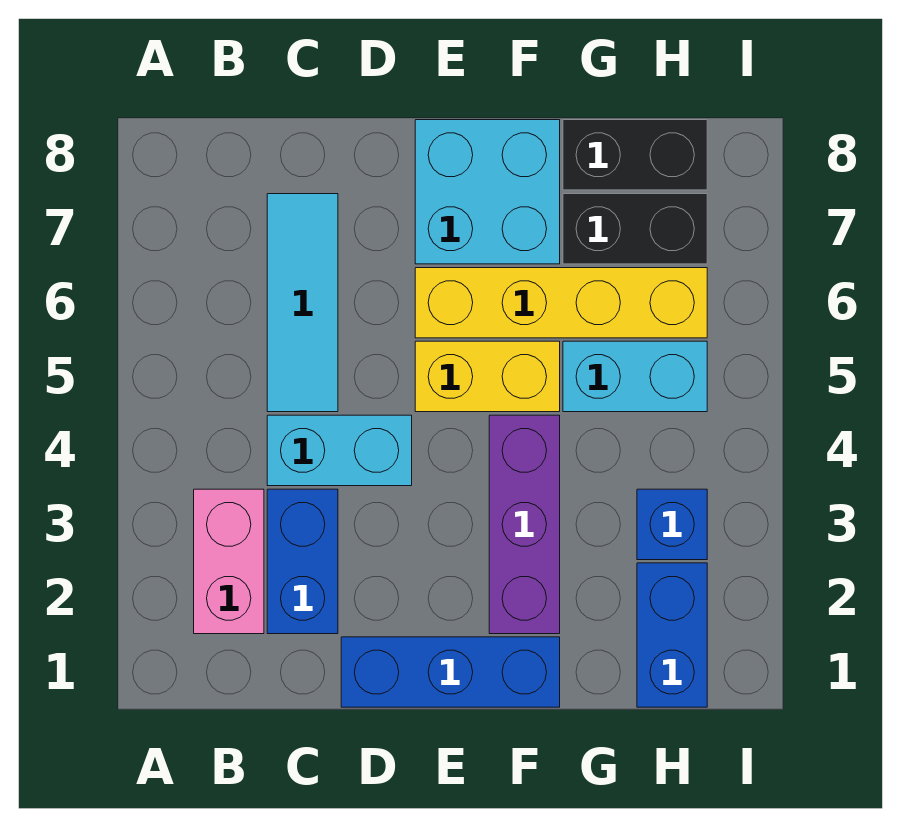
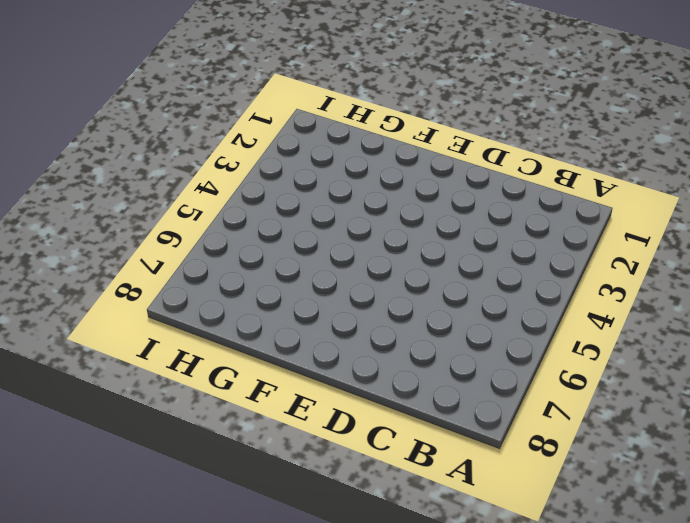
none -> pink brick B2:B3 level 1
none -> blue brick C2:C3 level 1
none -> cyan brick C4:D4 level 1

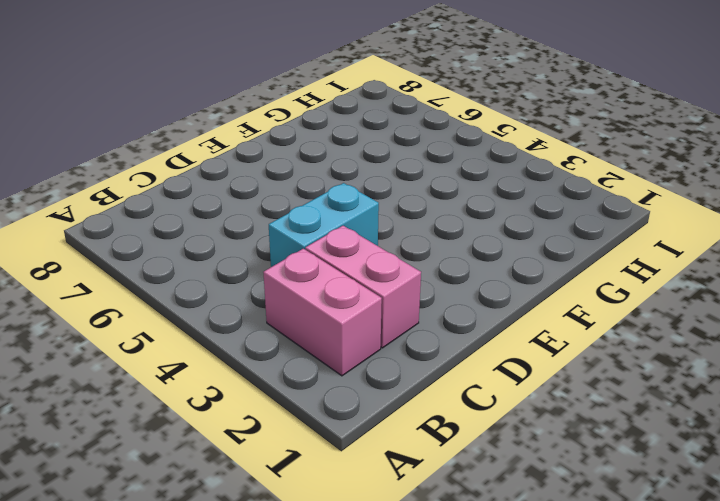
pink brick C2:C3 level 1 -> blue brick C2:C3 level 1
none -> cyan tile C5:C7 level 1
none -> blue brick D1:F1 level 1
none -> yellow brick E5:F5 level 1

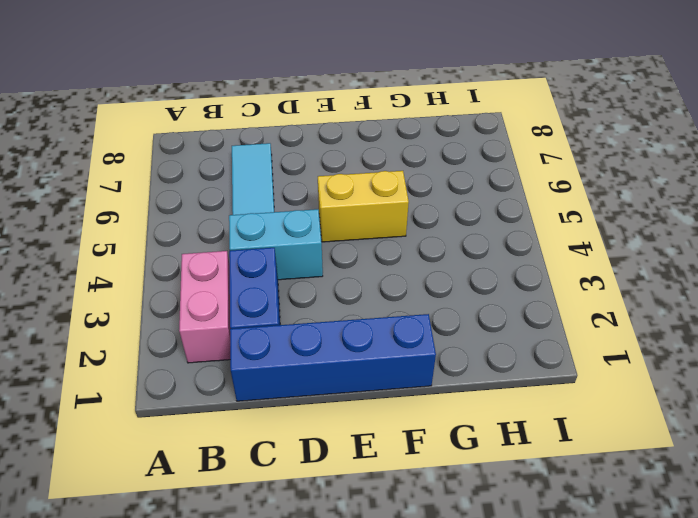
blue brick C1:F1 level 1 -> blue brick D1:F1 level 1
none -> yellow brick E6:H6 level 1
none -> cyan brick E7:F8 level 1
none -> purple brick F2:F4 level 1

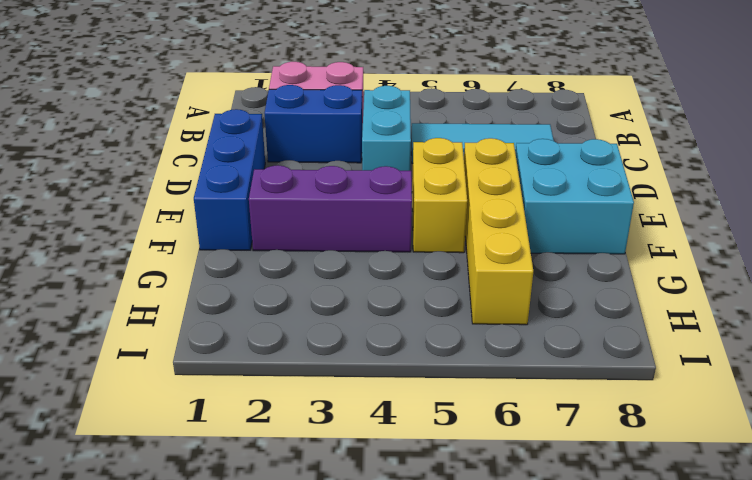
none -> cyan brick G5:H5 level 1
none -> black brick G7:H7 level 1
none -> black brick G8:H8 level 1

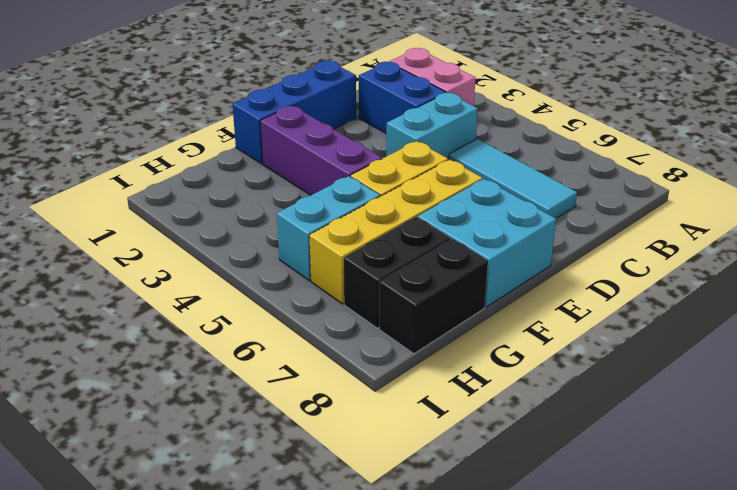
none -> blue brick H1:H2 level 1
none -> blue brick H3 level 1

